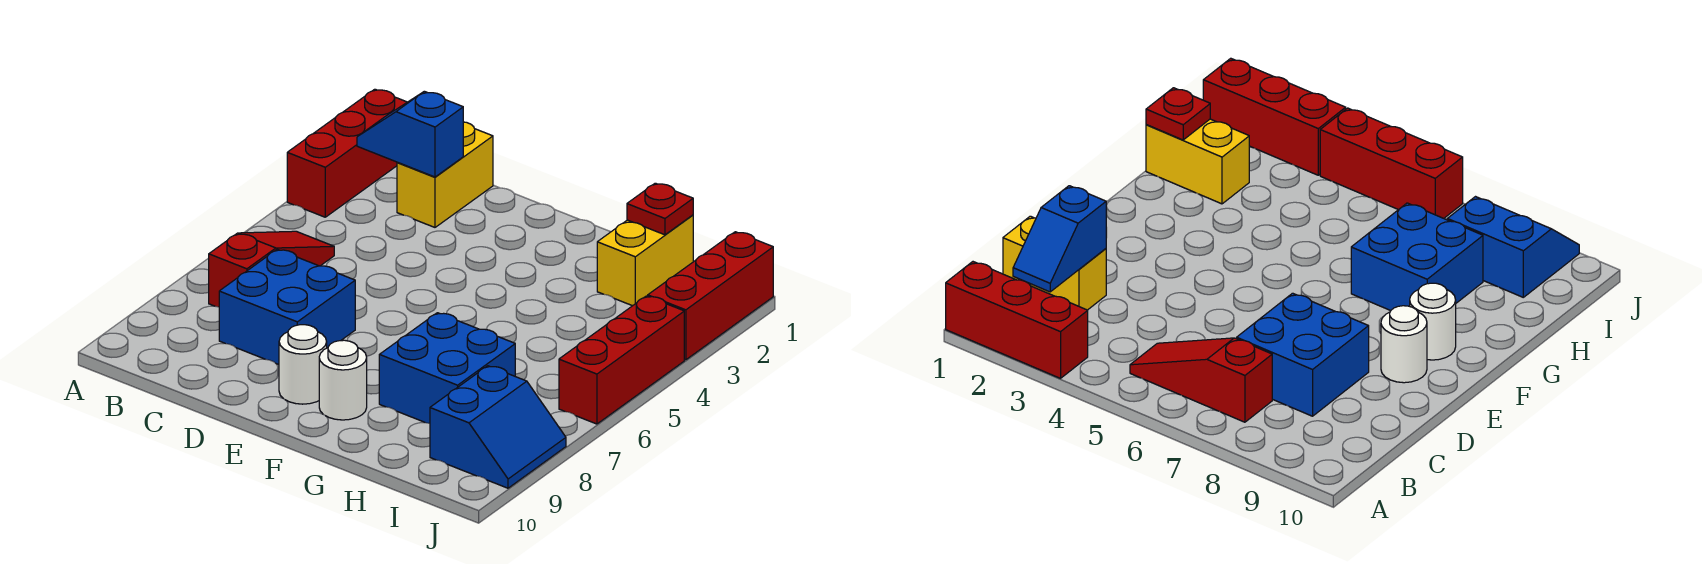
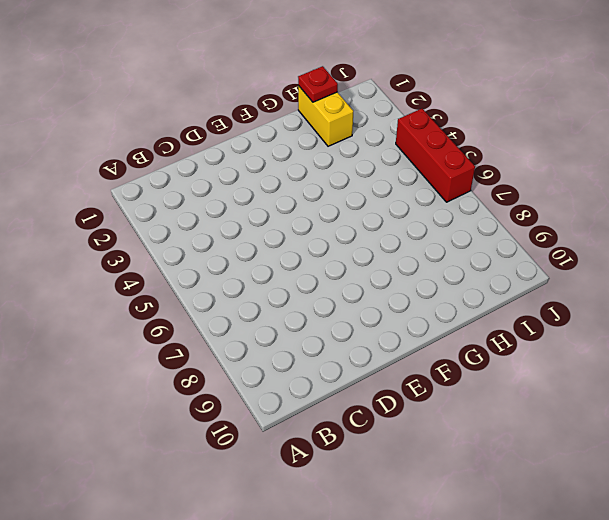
none -> red brick A1:A3 level 1
none -> red slope B5:B7 level 1 top 7
none -> yellow brick C1:C2 level 1

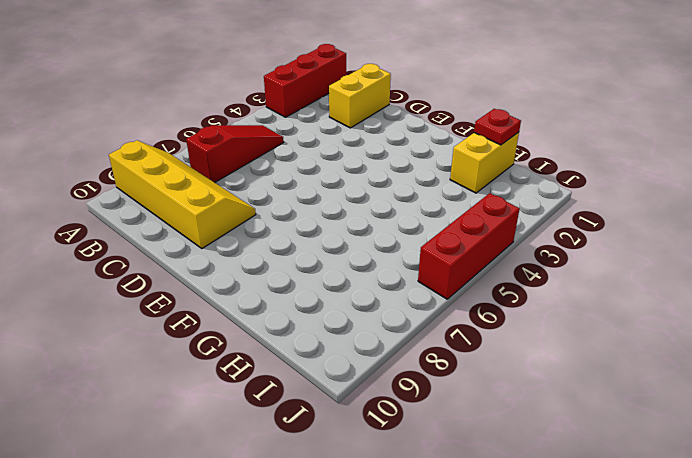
yellow slope A8:D9 level 1 top 9 -> blue brick C7:D8 level 1
none -> white round brick E9 level 1
none -> white round brick F9 level 1
none -> blue brick G7:H8 level 1

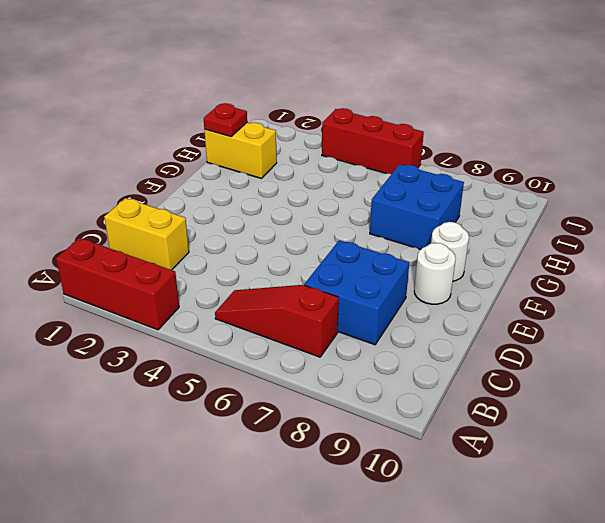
none -> blue slope I8:J9 level 1 top I
none -> red brick J1:J3 level 1
none -> blue slope B2:C2 level 2 top C

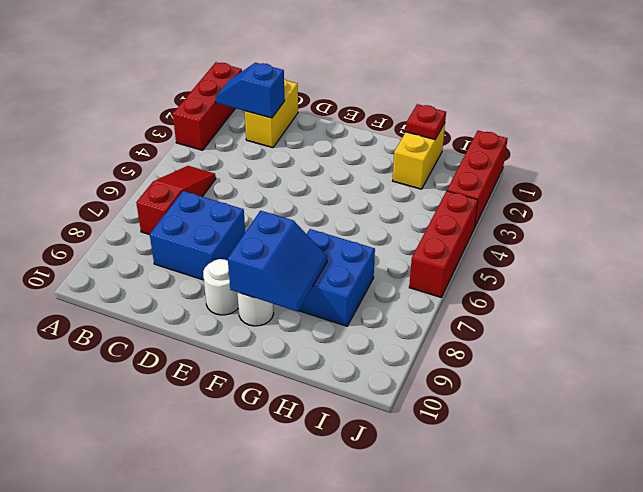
blue slope F8:G9 level 2 top F -> blue slope I8:J9 level 1 top I

